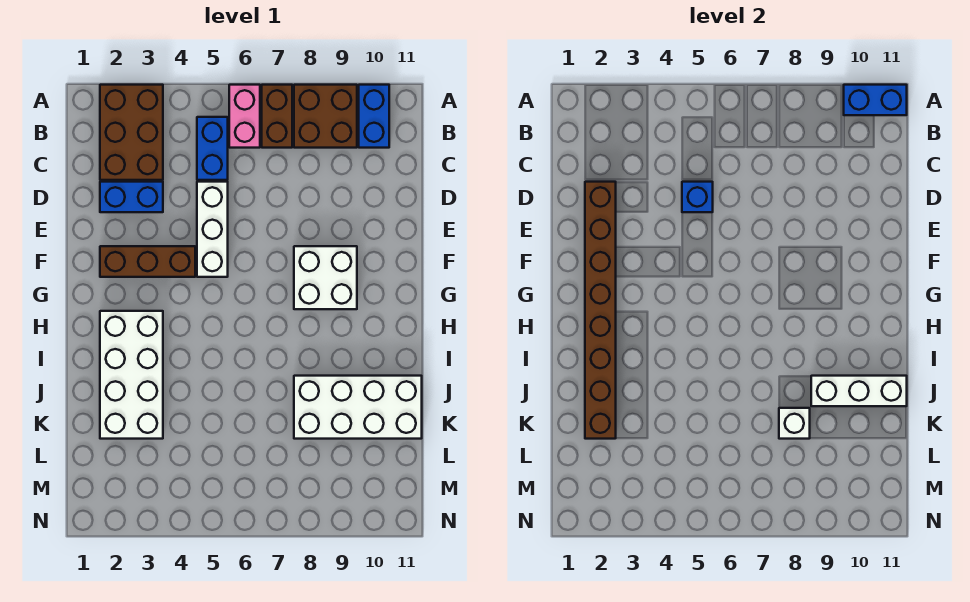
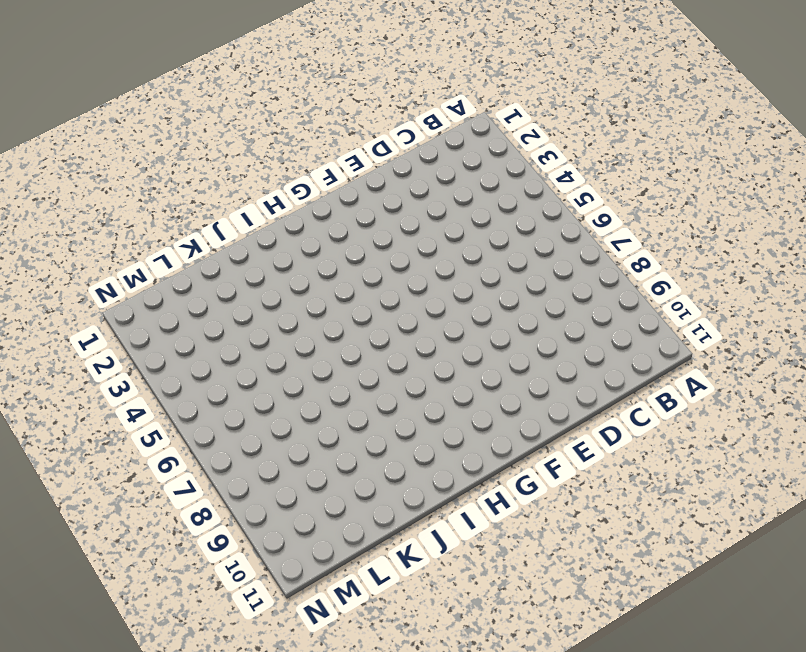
none -> brown brick A2:C3 level 1
none -> pink brick A6:B6 level 1
none -> brown brick A7:B7 level 1

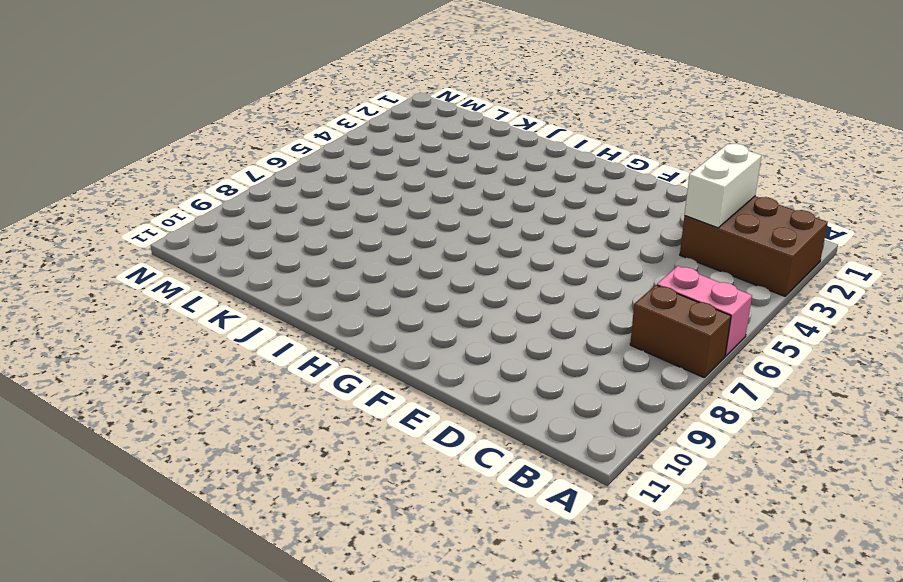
white brick C2:C3 level 2 -> none
none -> brown brick A8:B9 level 1
none -> blue brick A10:B10 level 1
none -> blue brick B5:C5 level 1

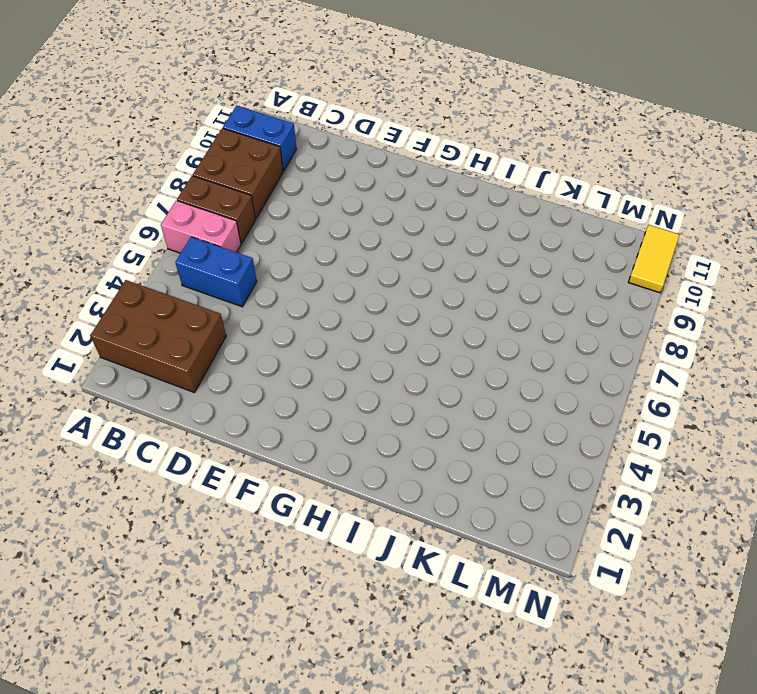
yellow tile N10:N11 level 1 -> none
none -> blue brick D2:D3 level 1
none -> white brick D5:F5 level 1
none -> brown brick F2:F4 level 1

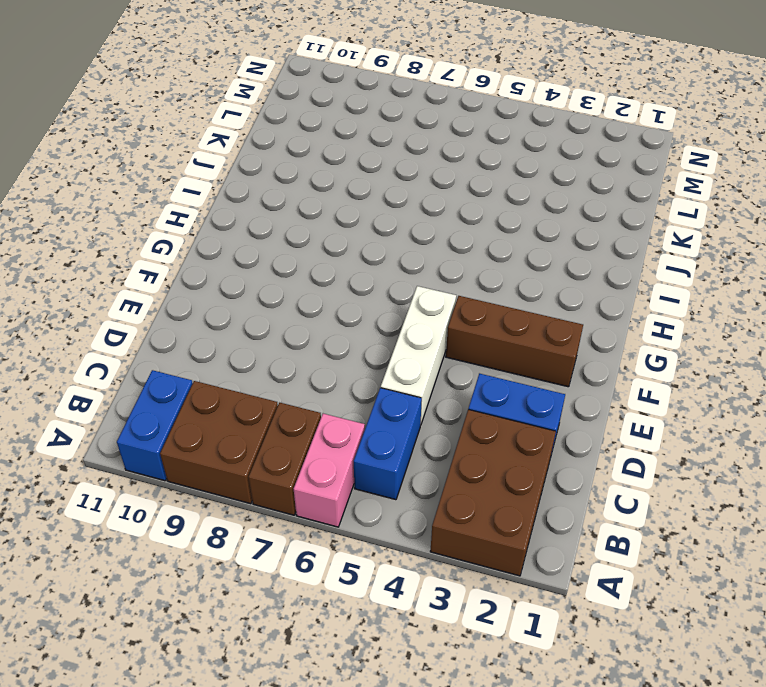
none -> white brick F8:G9 level 1
none -> white brick H2:K3 level 1
none -> white brick J8:K11 level 1

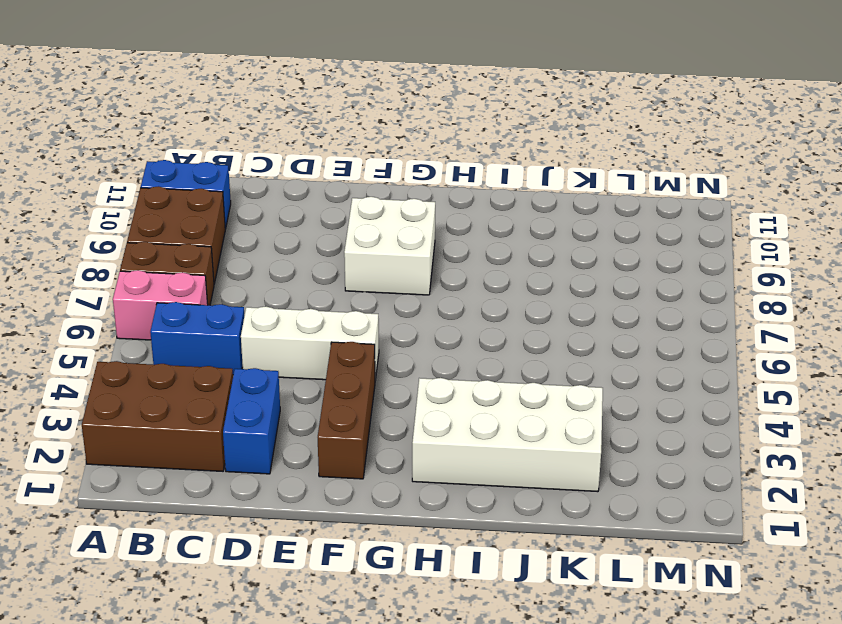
none -> white brick J8:K11 level 1
none -> blue brick A10:A11 level 2
none -> brown brick D2:K2 level 2

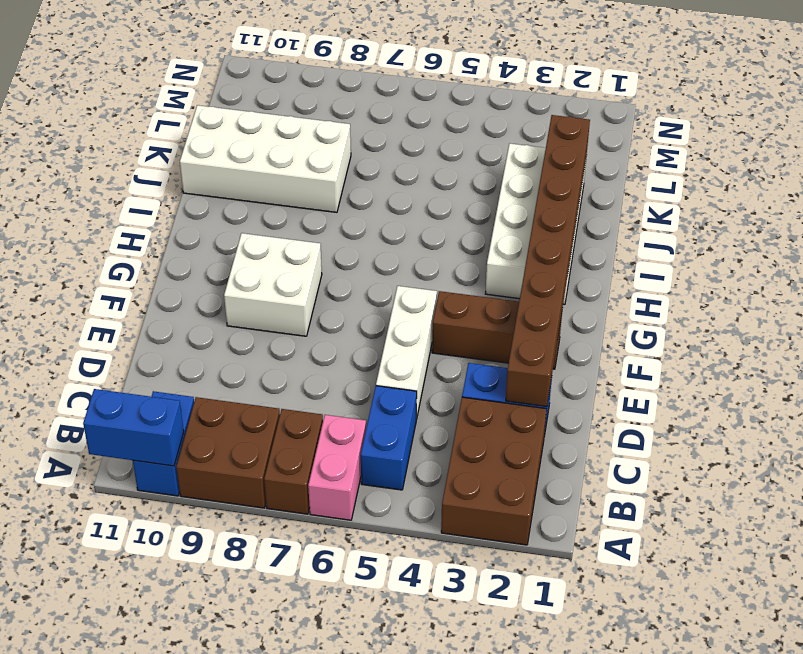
none -> blue brick D5 level 2
none -> white brick J9:J11 level 2
none -> white brick K8 level 2

